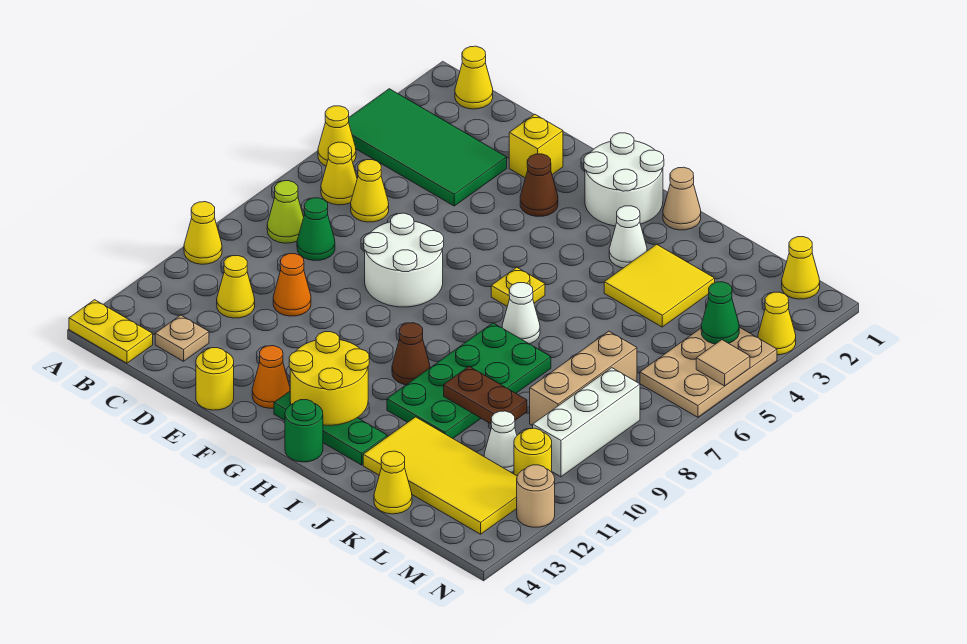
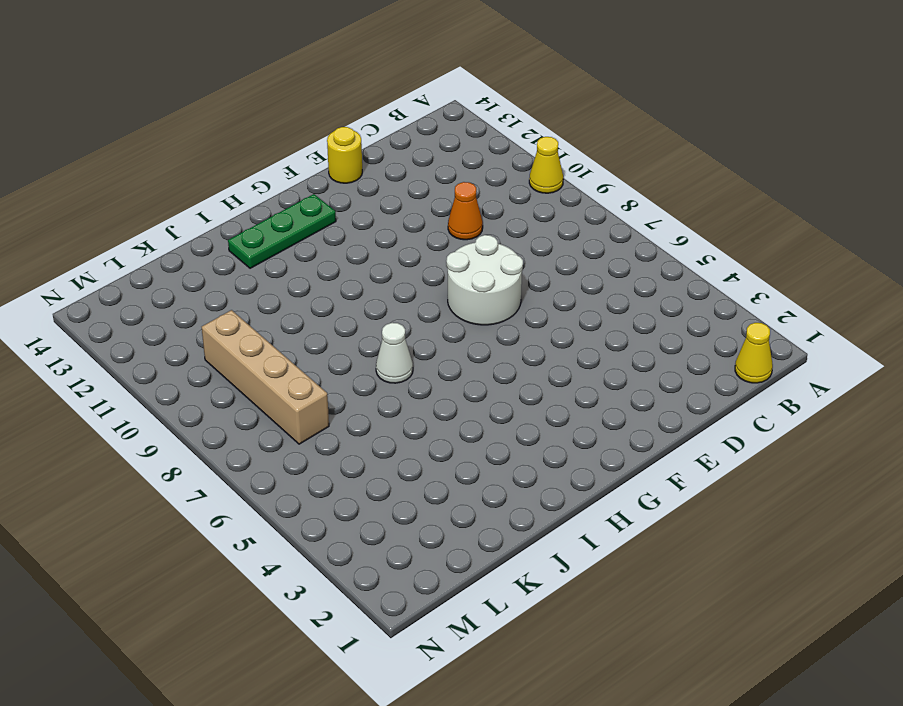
tan brick L7:L10 level 1 -> tan brick L7:L9 level 1
none -> green tile A3:D4 level 1
none -> yellow cone A5 level 1
none -> yellow plate A14:B14 level 1
none -> yellow cone B6 level 1

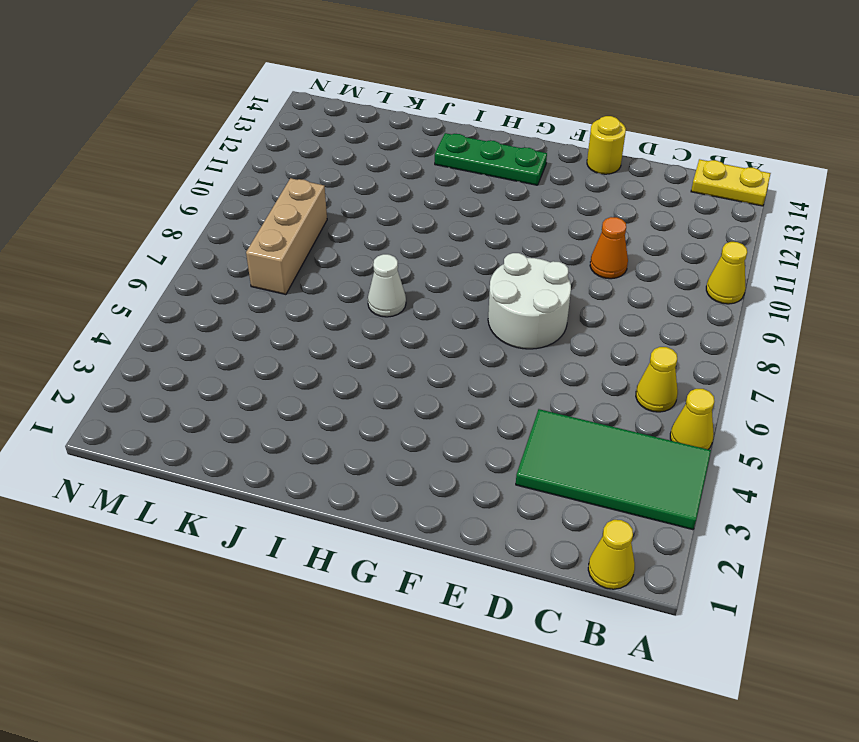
none -> lime cone B8 level 1
none -> yellow cone C6 level 1
none -> green cone C8 level 1
none -> yellow cone C11 level 1

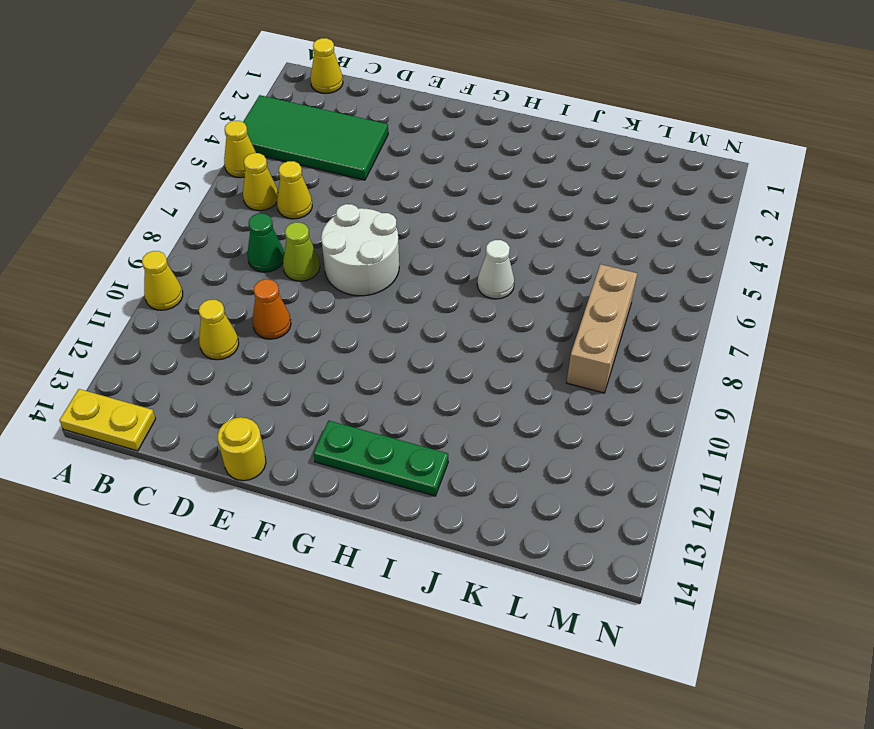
lime cone D8 level 1 -> lime cone B8 level 1
none -> tan plate C13 level 1
none -> yellow brick E2 level 1
none -> brown cone F3 level 1
none -> orange cone F13 level 1

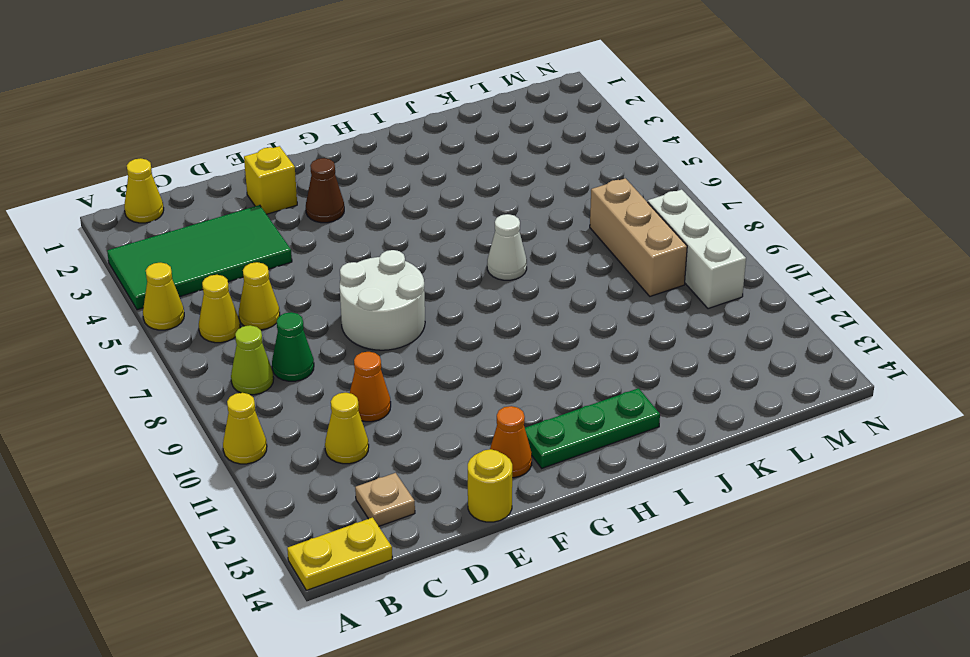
none -> white round brick G1:H2 level 1
none -> yellow plate H6 level 1
none -> brown cone H10 level 1
none -> green round brick H14 level 1

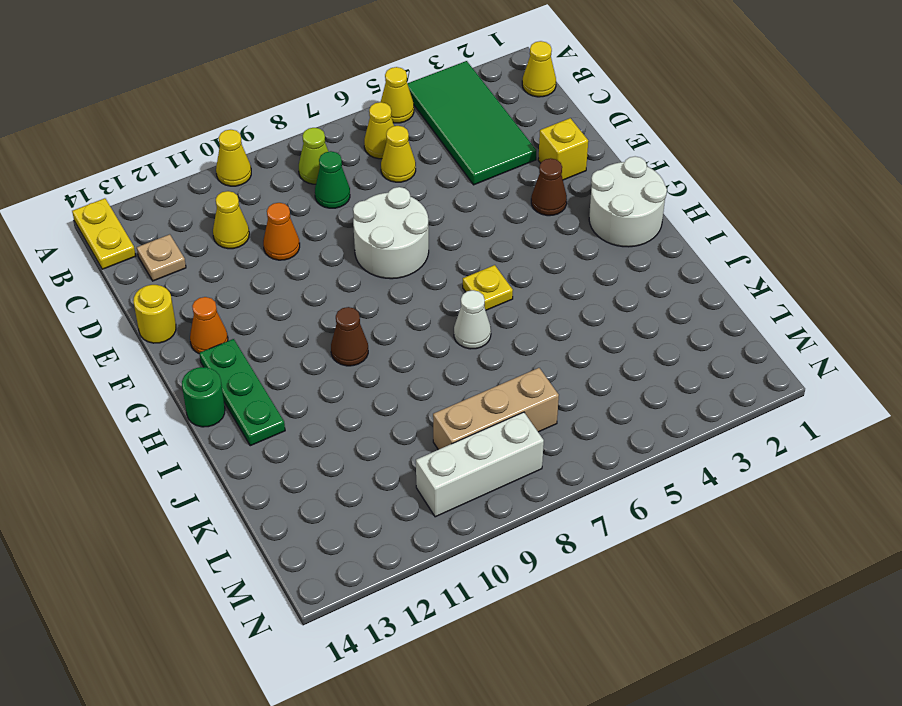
none -> tan cone I1 level 1
none -> white cone I3 level 1
none -> green plate I8:J11 level 1
none -> yellow tile J3:K4 level 1

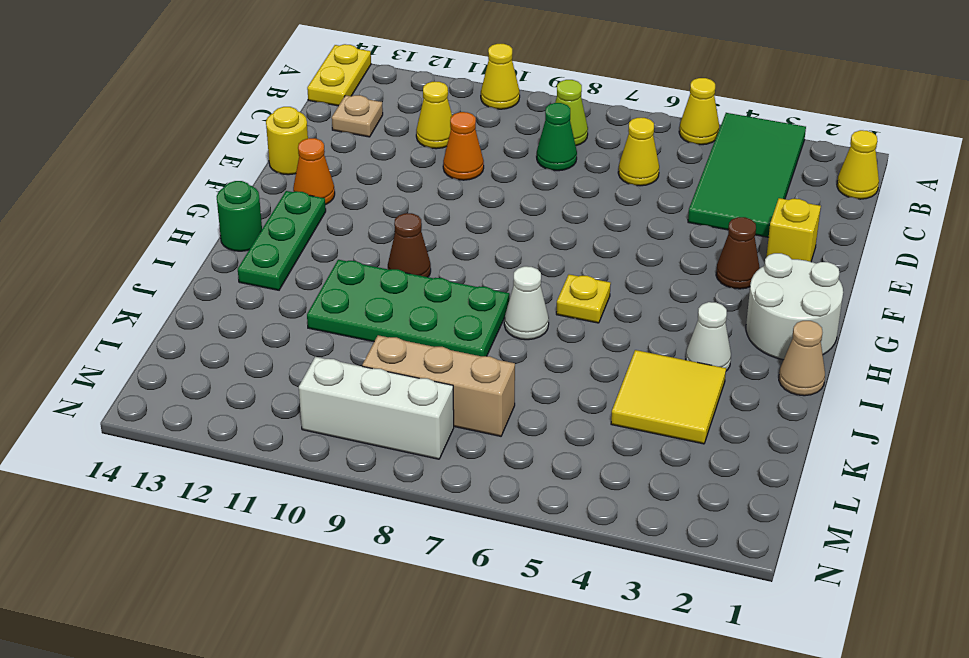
none -> yellow cone B6 level 1
none -> white round brick E7:F8 level 1
none -> yellow tile J12:M13 level 1
none -> yellow cone K14 level 1

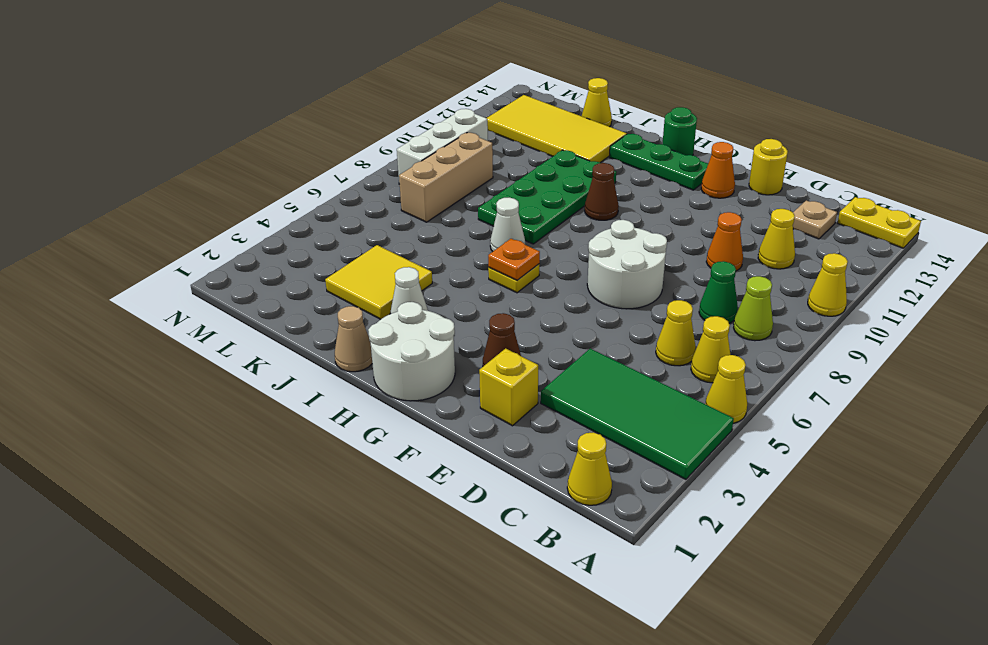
orange plate H6 level 2 -> none
none -> white cone L11 level 1
none -> yellow cone M1 level 1
none -> tan plate M4:N6 level 1
none -> yellow round brick M11 level 1

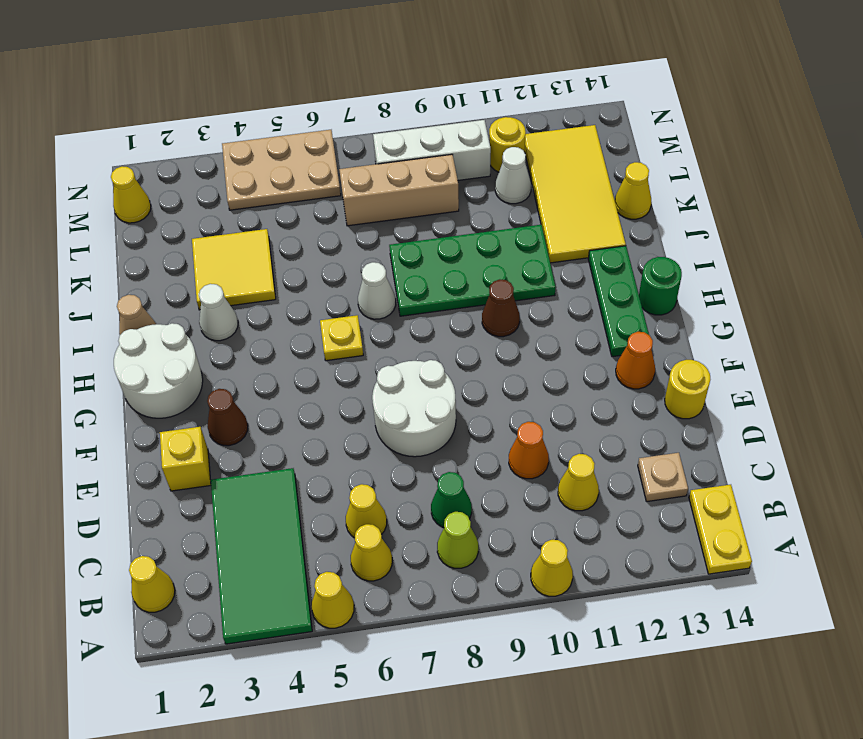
none -> yellow cone N3 level 1
none -> tan round brick N12 level 1
none -> yellow round brick G12:H13 level 2
none -> brown plate J10:K10 level 2

